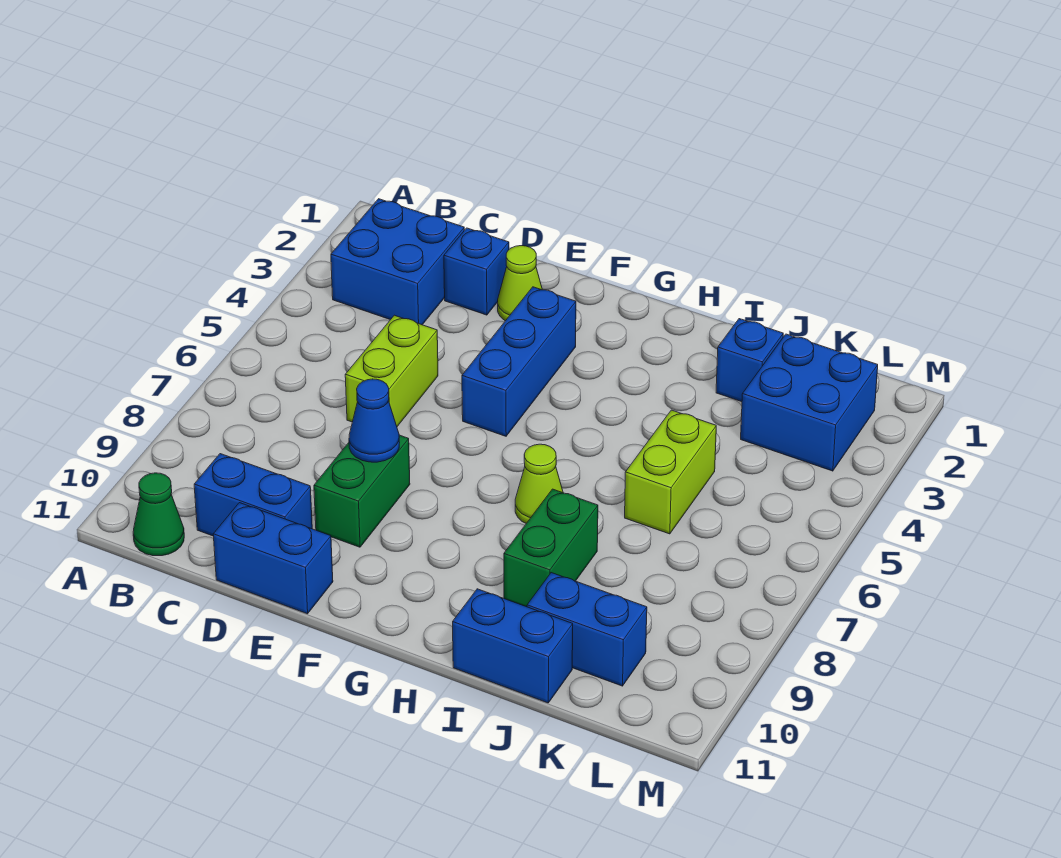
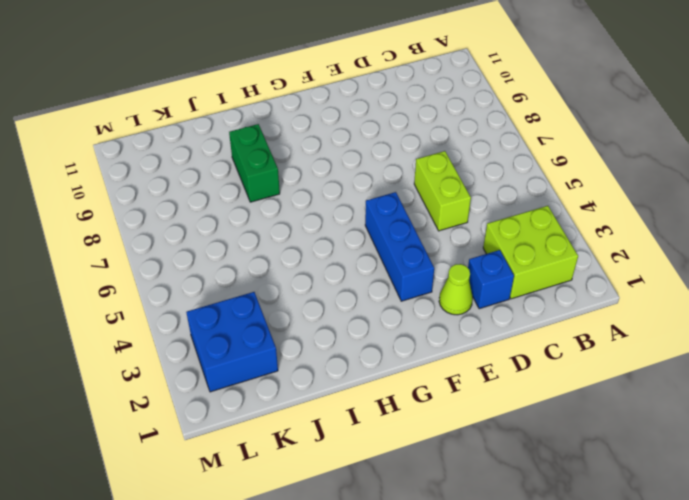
lime brick B2:C3 level 1 -> blue brick B2:C3 level 1
none -> green cone B11 level 1
none -> blue brick C10:D10 level 1
none -> blue brick D11:E11 level 1

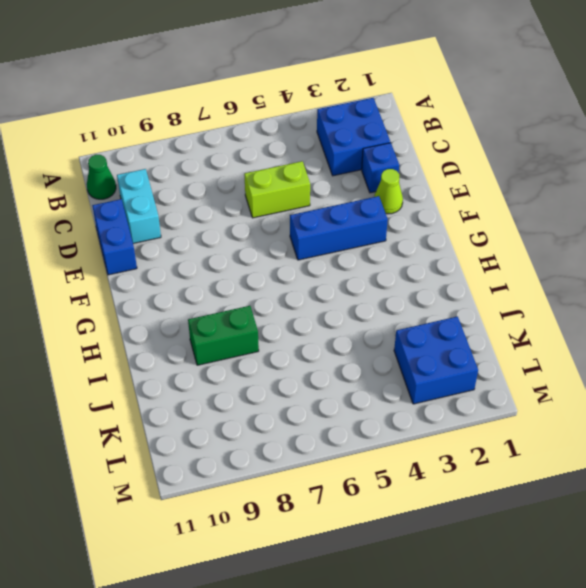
cyan brick C10:D10 level 1 -> blue brick C10:D10 level 1
none -> green brick E8:E9 level 1
none -> lime cone H7 level 1
none -> blue brick I11:J11 level 1

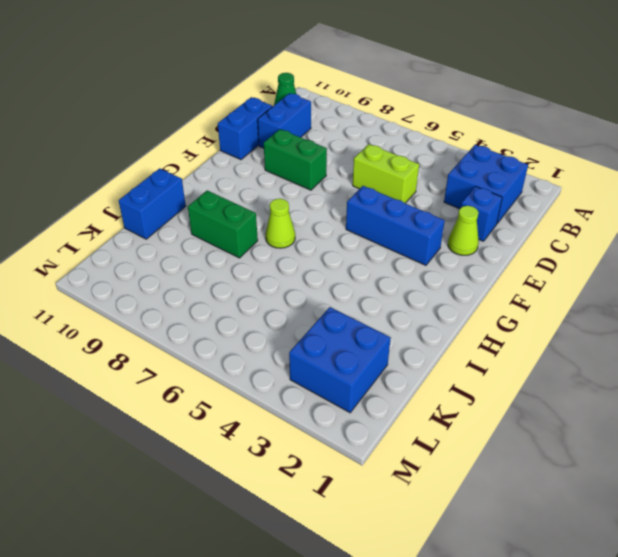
none -> blue brick J2 level 1
none -> lime brick J5:J6 level 1
none -> blue brick J10:K10 level 1

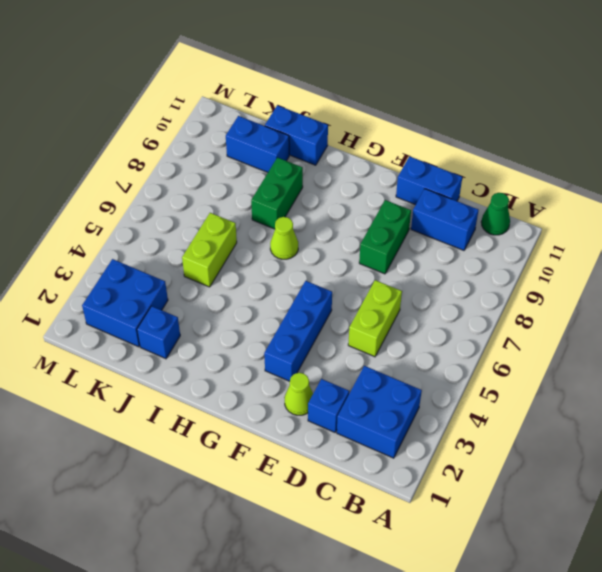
none -> blue cone E8 level 2

